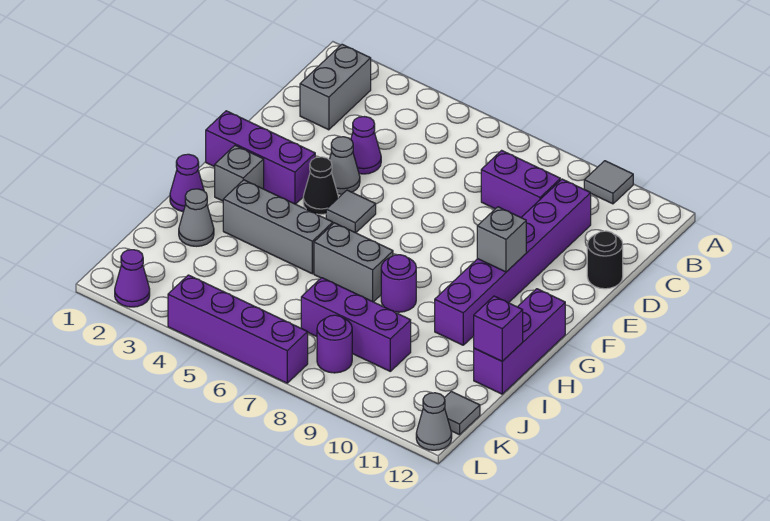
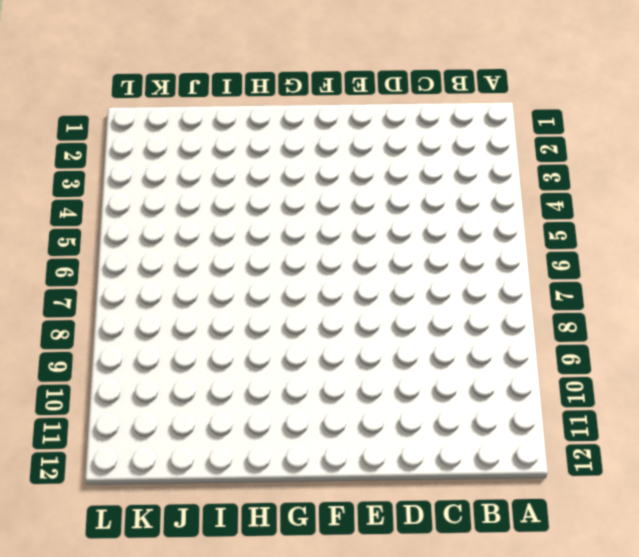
none -> grey tile A10 level 1
none -> grey brick B2:C2 level 1
none -> purple brick C8:C9 level 1

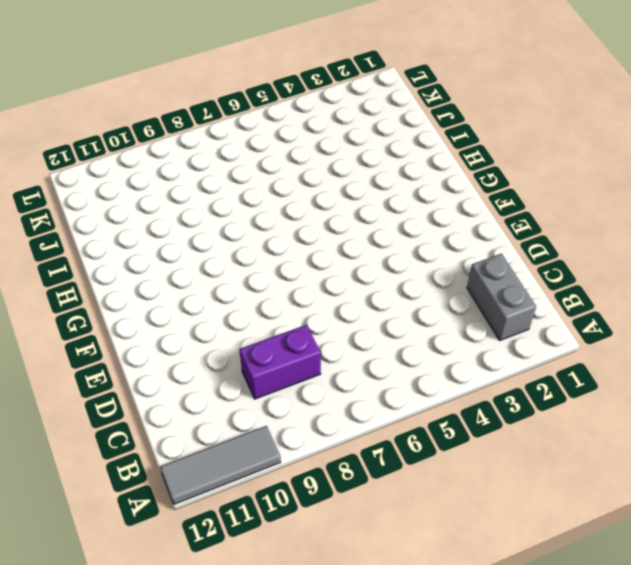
grey tile A10:A12 level 1 -> grey tile A10 level 1
none -> purple brick C10:H10 level 1
none -> purple cone D4 level 1
none -> black round brick D12 level 1

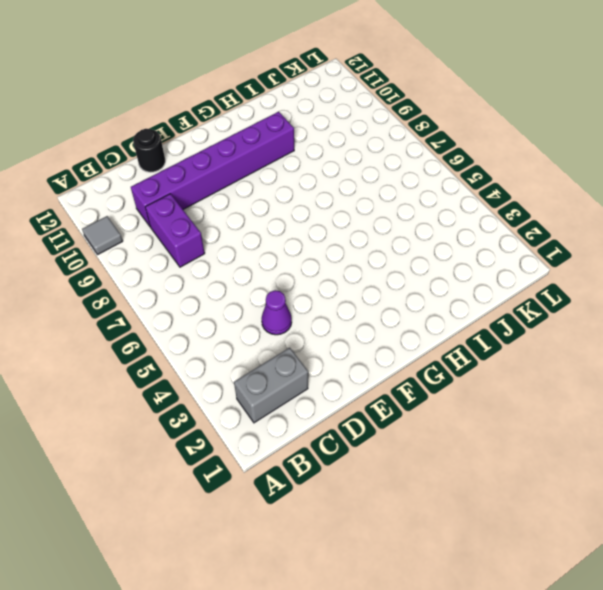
none -> grey cone E4 level 1
none -> purple brick F1:F3 level 1
none -> black cone F4 level 1

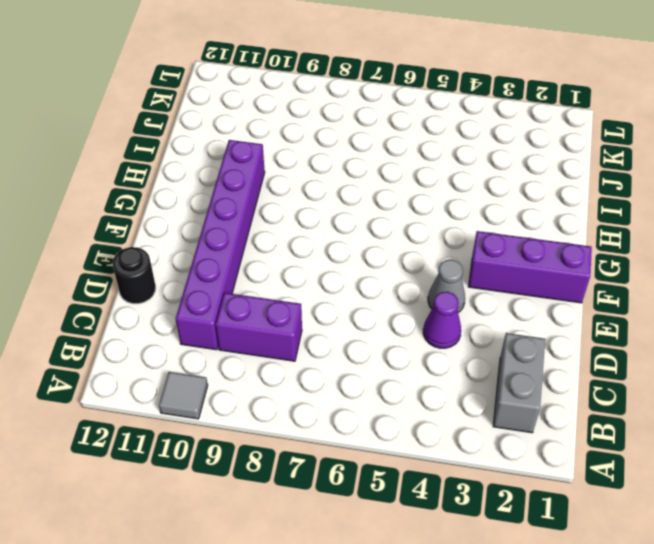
none -> black cone F4 level 1
none -> grey tile F5 level 1
none -> grey brick G2 level 1

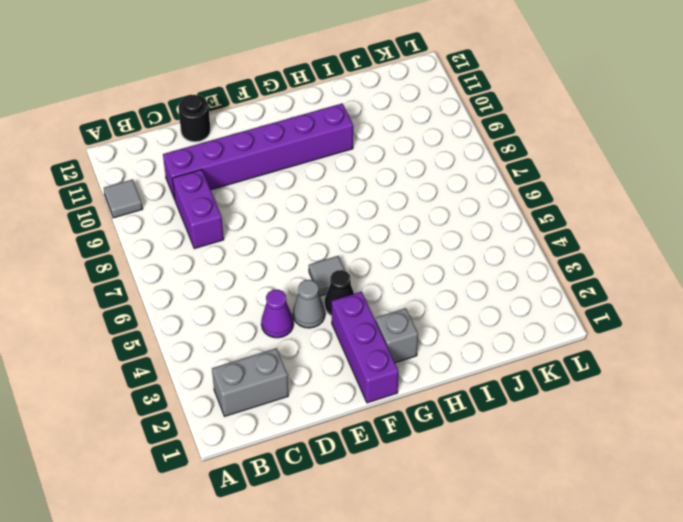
none -> purple brick G12:I12 level 1
none -> purple cone H1 level 1
none -> grey brick H3:H5 level 1

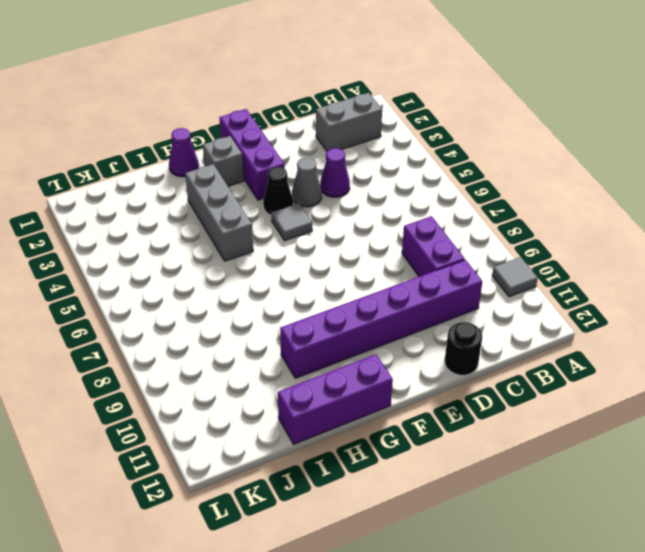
none -> grey brick H6:H7 level 1
none -> purple round brick H8 level 1
none -> grey cone I2 level 1

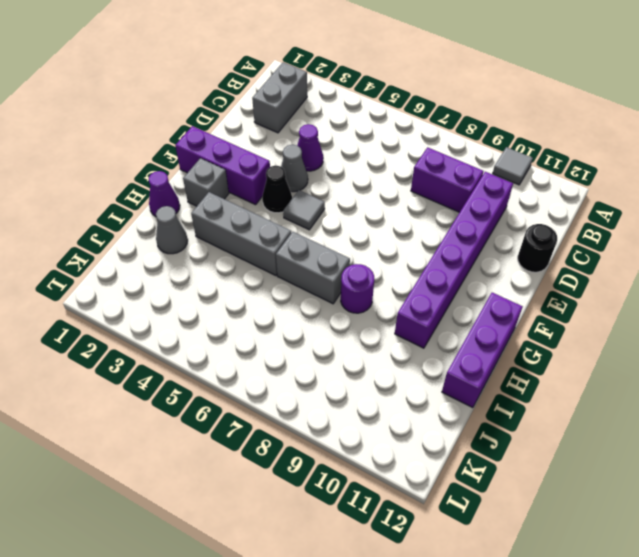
none -> purple brick J7:J9 level 1
none -> purple round brick K8 level 1
none -> grey tile K12 level 1

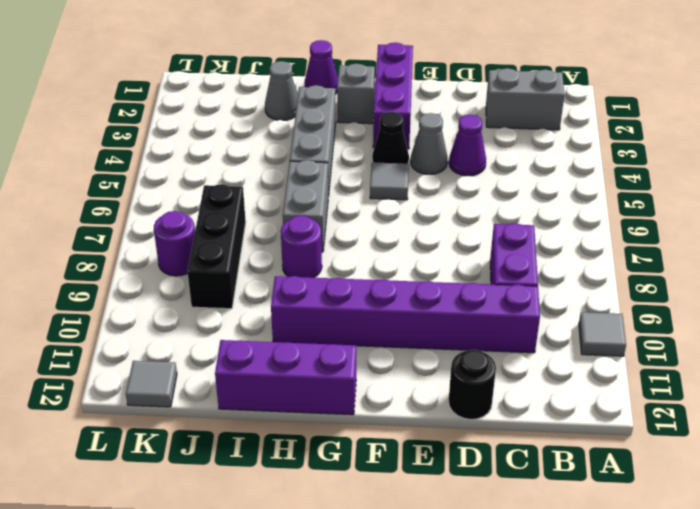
black brick J7:J9 level 1 -> purple brick J7:J9 level 1
none -> purple cone L2 level 1
none -> purple brick L4:L7 level 1
none -> grey cone L12 level 1

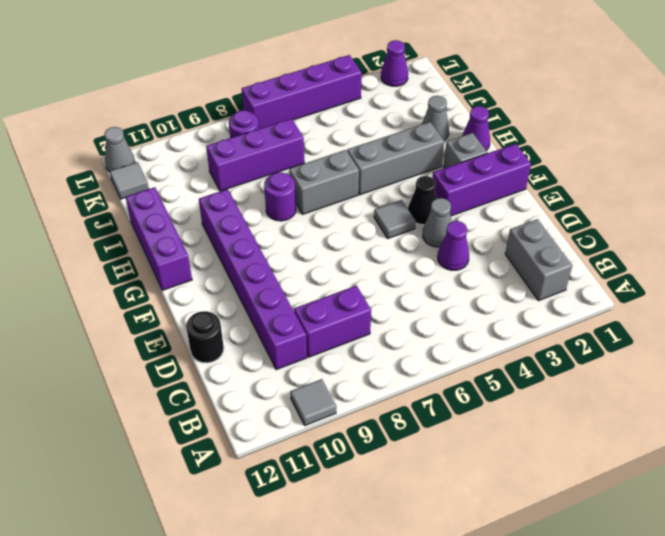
none -> grey brick F10 level 2
none -> purple brick I12 level 2

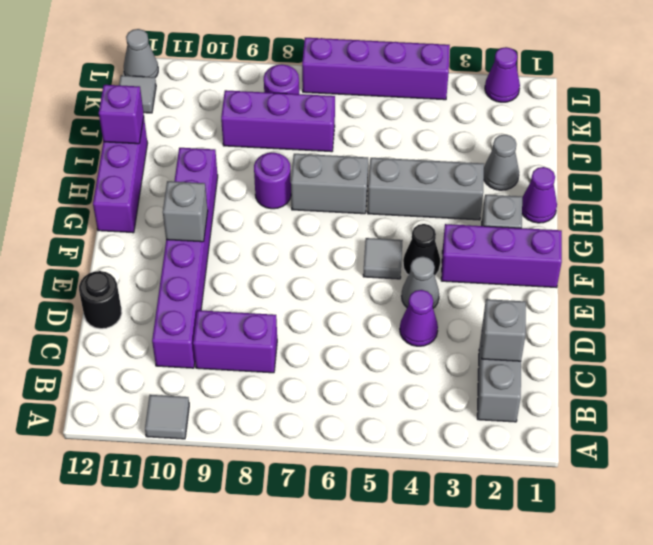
grey brick C2 level 2 -> none

